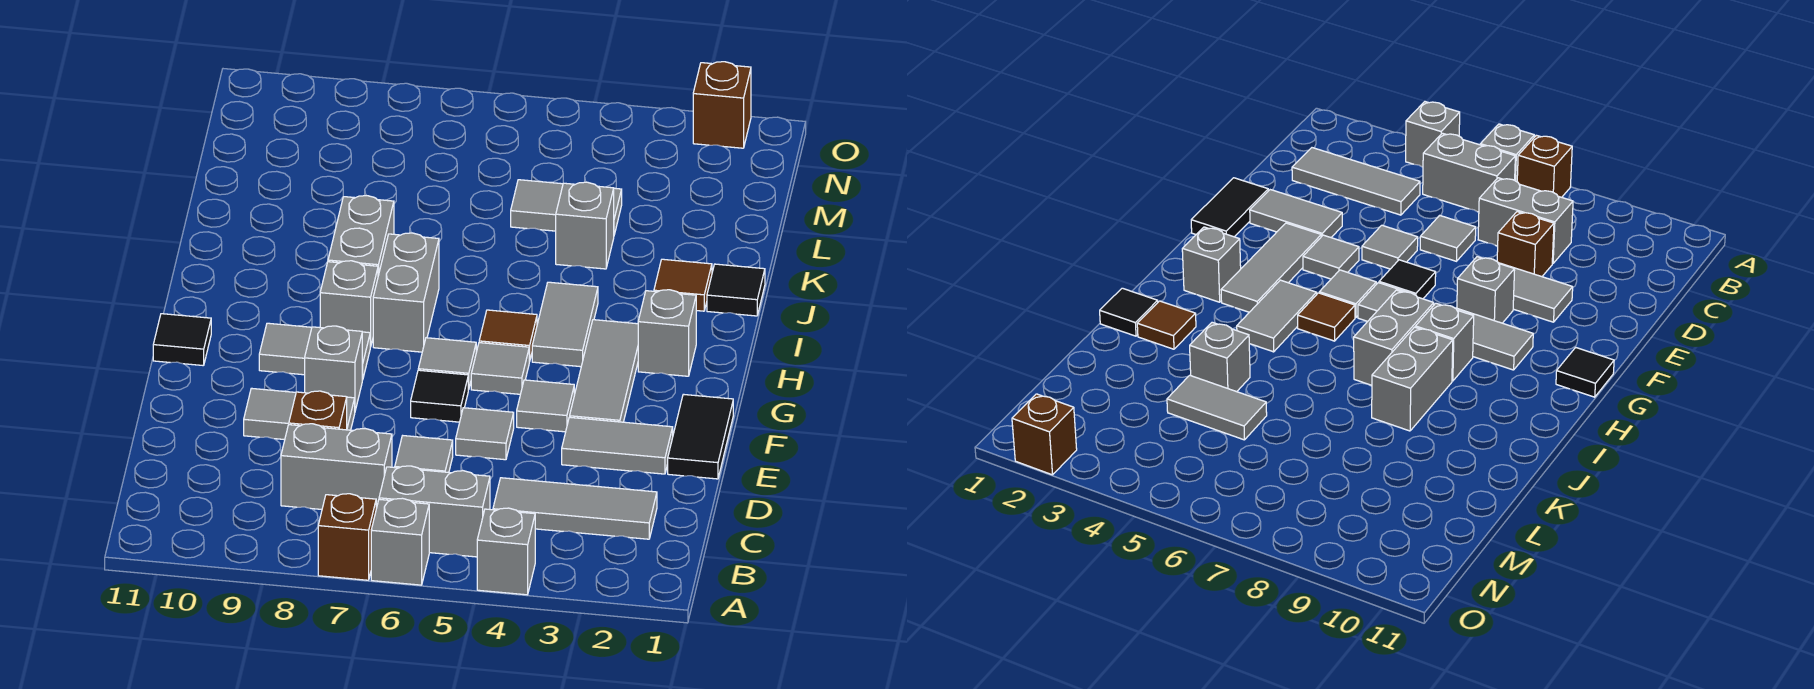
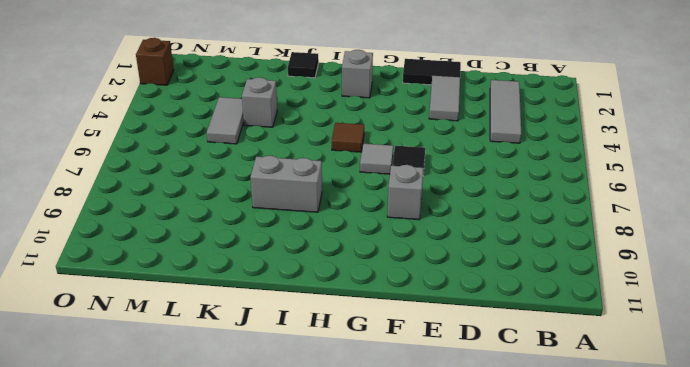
none -> grey brick A4 level 1
none -> grey brick A6 level 1
none -> brown brick A7 level 1
none -> grey brick B5:B6 level 1

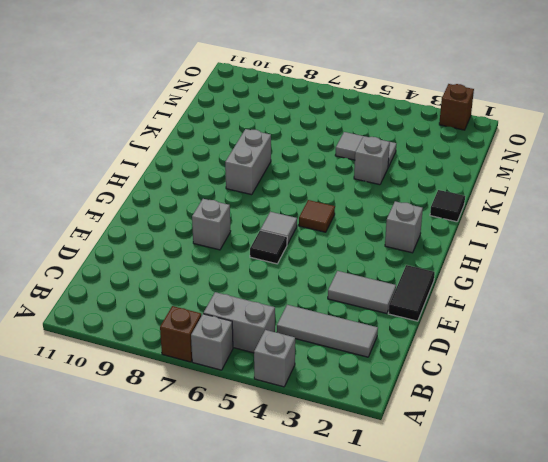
none -> grey brick C7:C8 level 1
none -> grey tile D6 level 1
none -> brown brick D8 level 1
none -> grey tile E5 level 1

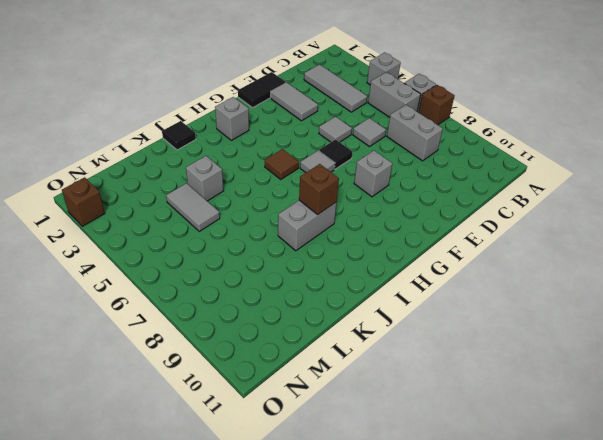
brown brick I8 level 2 -> brown brick D8 level 1
none -> grey tile E8:E9 level 1
none -> grey tile F3:H3 level 1
none -> grey tile F4 level 1
none -> grey tile G5 level 1

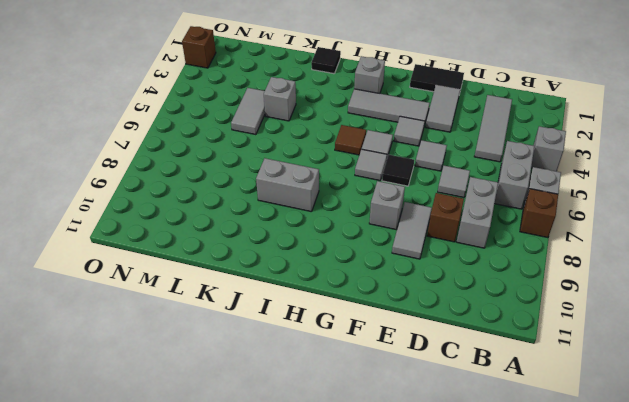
none -> grey tile G8:G9 level 1
none -> black tile G11 level 1
none -> grey tile H4:I4 level 1
none -> grey brick H7:I7 level 1

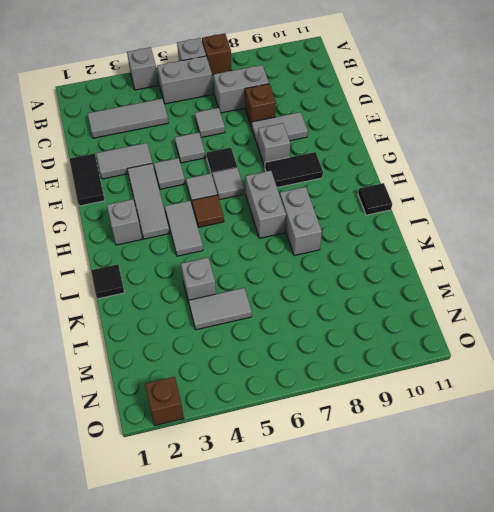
black tile G8:G9 level 1 -> grey tile G8:G9 level 1
black tile I11 level 1 -> black tile G11 level 1
none -> grey brick H8 level 1
none -> brown tile J2 level 1

